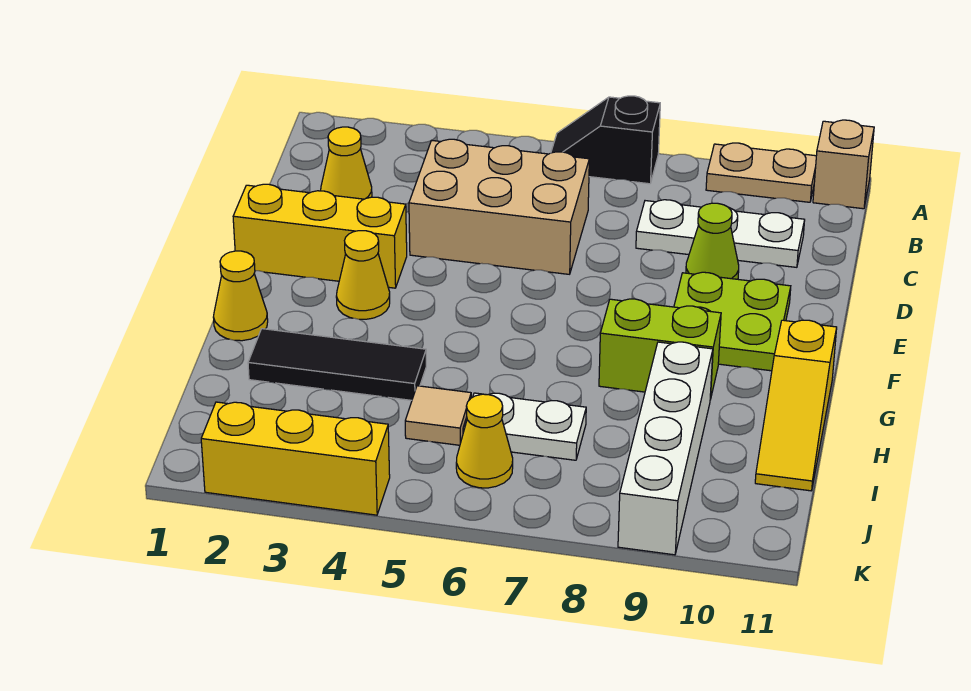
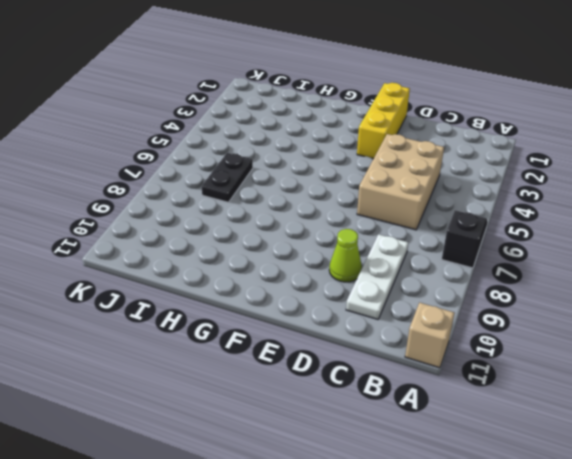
black plate I6:I7 level 1 -> white plate I6:I7 level 1
none -> tan plate A9:A10 level 1
none -> yellow cone C2 level 1
none -> lime plate E9:F10 level 1

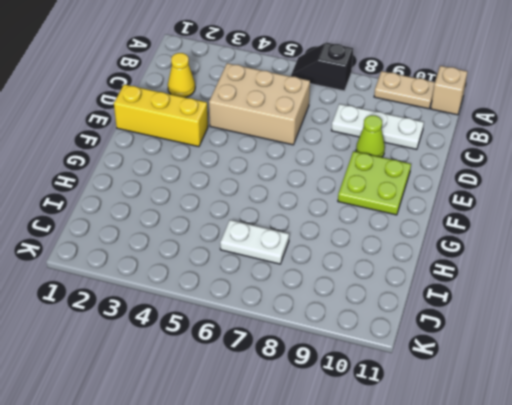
none -> yellow cone F3 level 1
none -> yellow cone G1 level 1
none -> lime brick G8:G9 level 1

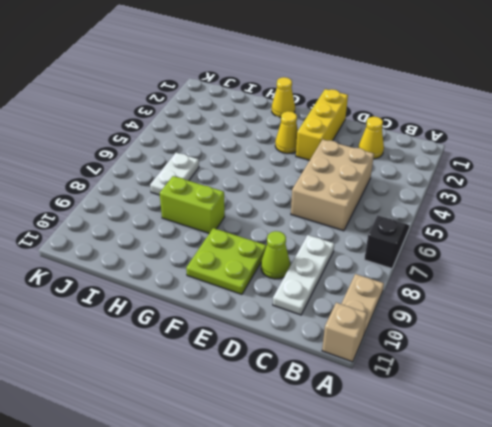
lime brick G8:H8 level 1 -> lime brick G8:G9 level 1
none -> yellow slope G11:I11 level 1 top G
none -> black tile H2:H4 level 1
none -> white brick H9:K9 level 1

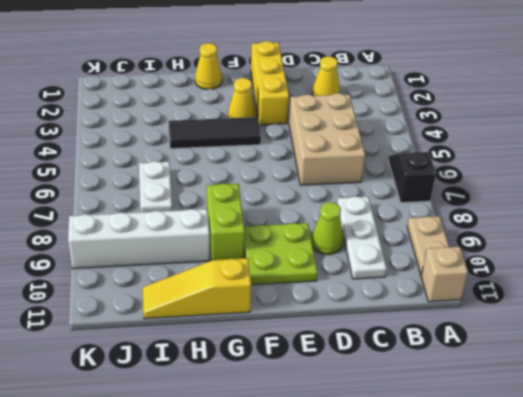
black tile F4:H4 level 1 -> black tile H2:H4 level 1
none -> tan tile I5 level 1
none -> yellow cone J6 level 1
none -> yellow brick K2:K4 level 1

